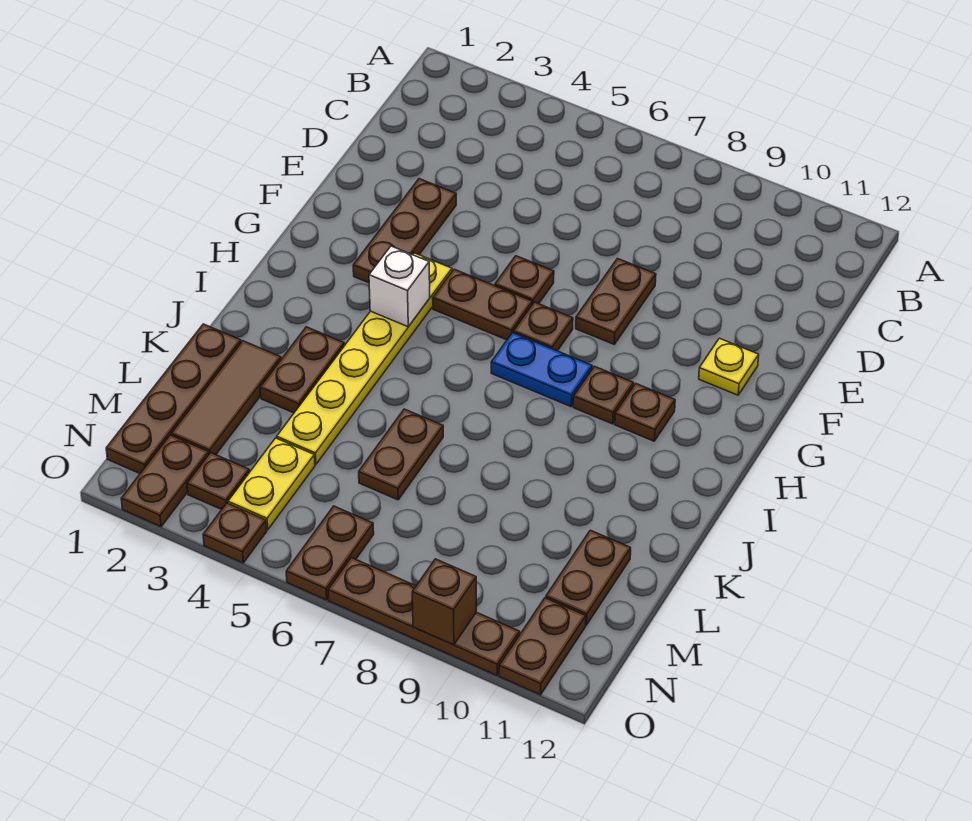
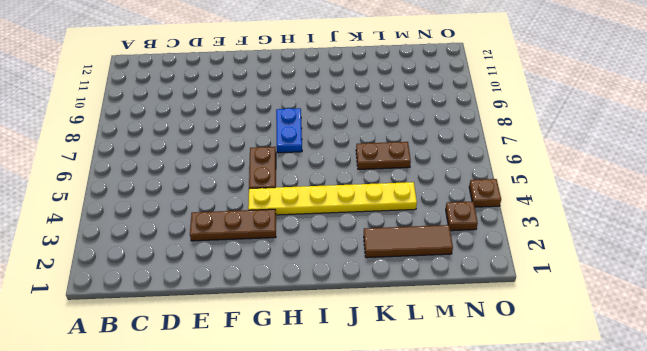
none -> brown plate E8:F8 level 1
none -> brown plate F6 level 1
none -> yellow plate F11 level 1

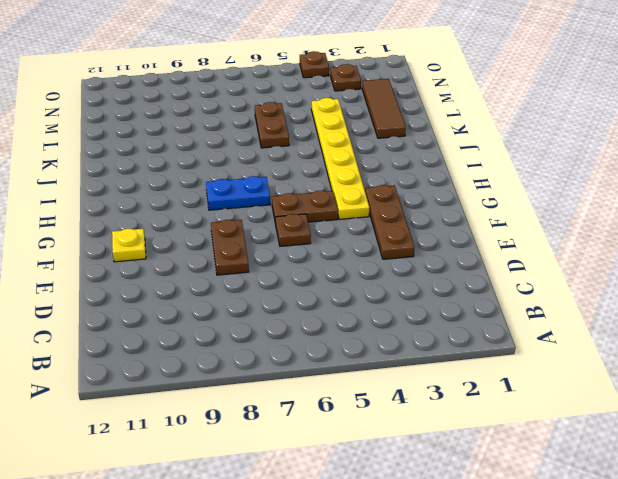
none -> brown plate G7 level 1
none -> brown plate H9 level 1
none -> brown plate H10 level 1

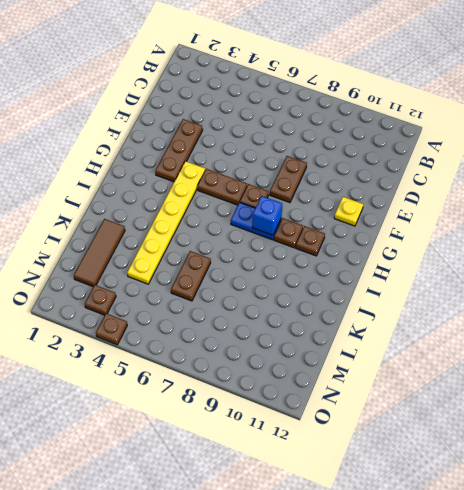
blue brick H8 level 2 -> none
none -> brown plate F6 level 1
none -> brown plate J3:K3 level 1
none -> brown plate K1:N1 level 1

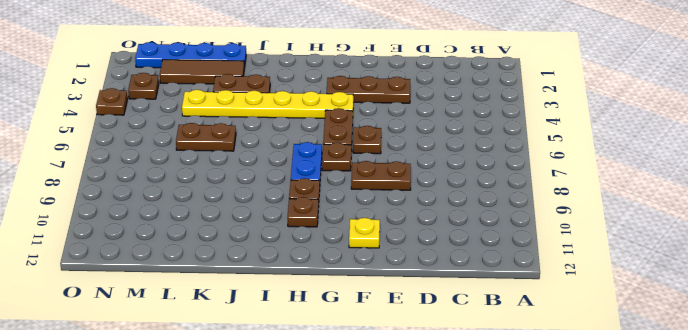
blue plate K1:N1 level 1 -> brown plate K1:N1 level 1
none -> brown plate L11:M11 level 1
none -> yellow plate M4:N4 level 1
none -> brown plate N2:O2 level 1

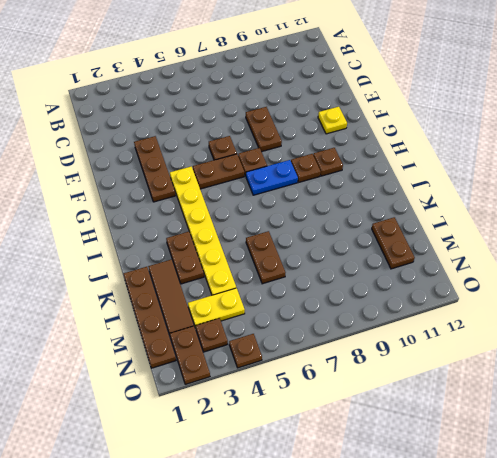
yellow plate M3:M4 level 1 -> yellow plate M4:N4 level 1
none -> brown plate N6:O6 level 1
none -> brown plate N11:O11 level 1
none -> brown plate O7:O10 level 1

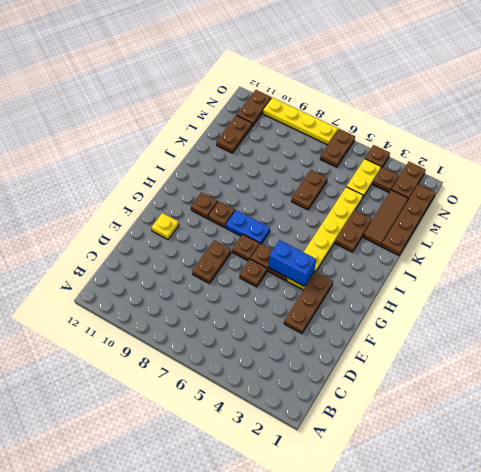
blue brick G4:G5 level 2 -> none
yellow plate O7:O10 level 1 -> brown plate O7:O10 level 1
none -> white brick H4 level 2
none -> brown brick O9 level 2

